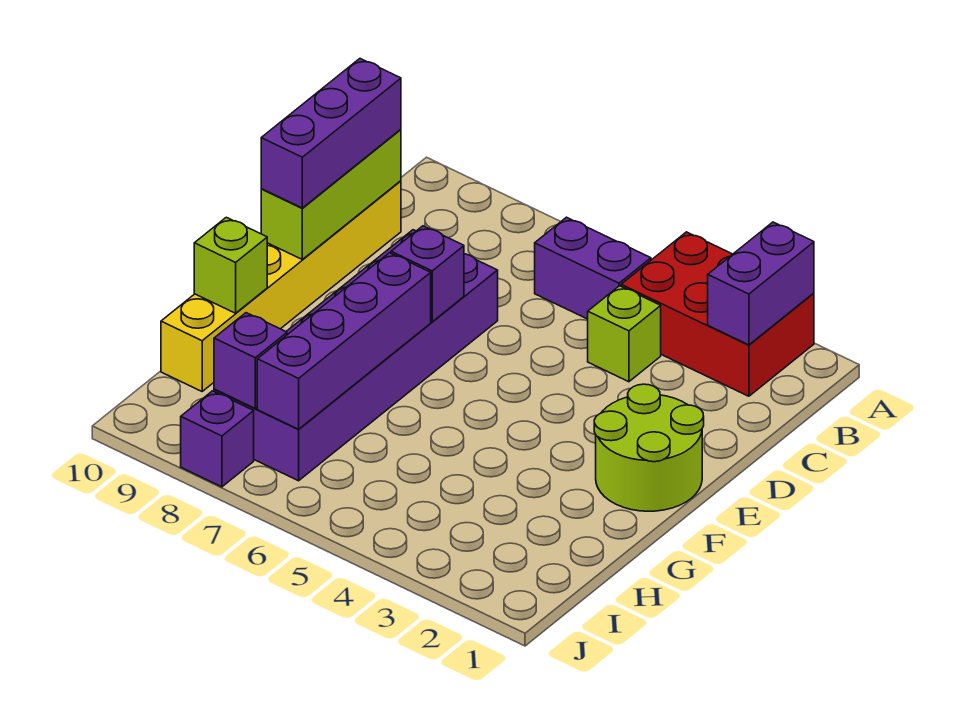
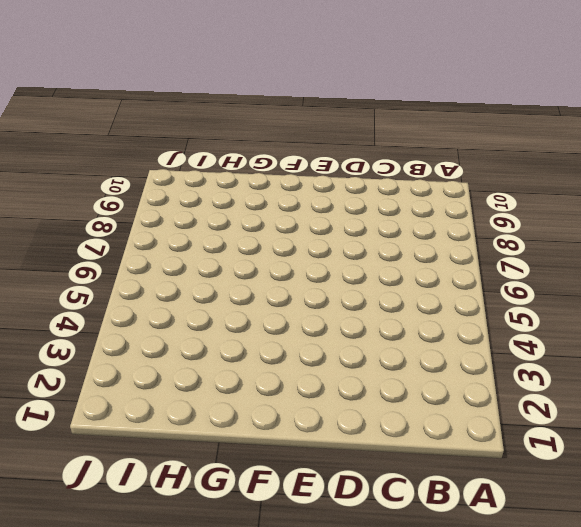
none -> red brick A2:B4 level 1
none -> purple brick B5:B6 level 1
none -> lime brick C4 level 1

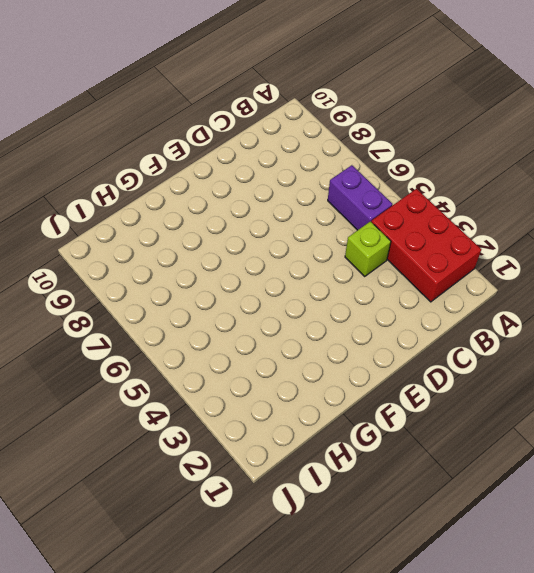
none -> yellow brick C10:H10 level 1
none -> purple brick D7:I8 level 1
none -> lime round brick E1:F2 level 1

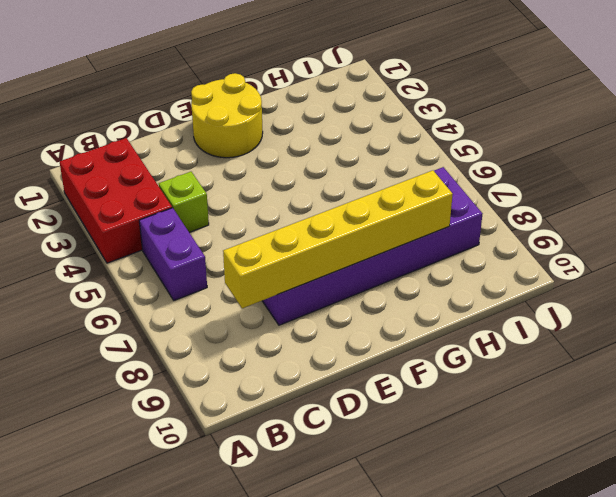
yellow brick C8:H8 level 2 -> yellow brick C10:H10 level 1
yellow round brick E1:F2 level 1 -> lime round brick E1:F2 level 1
none -> purple brick J8 level 1
none -> purple brick A2:B2 level 2
none -> lime brick C10:E10 level 2

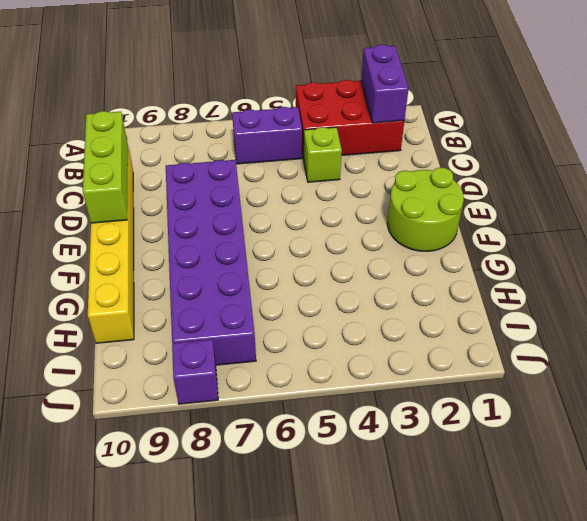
none -> purple brick E7 level 2
none -> purple brick F7:I7 level 2
none -> lime brick G10 level 2

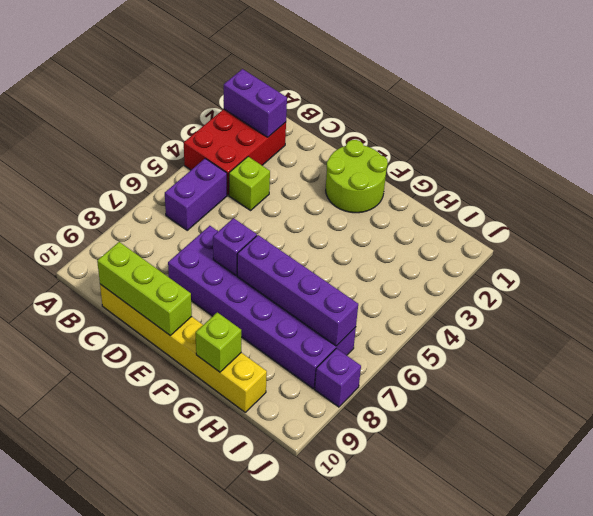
none -> purple brick I8 level 2
none -> purple brick C10:E10 level 3

